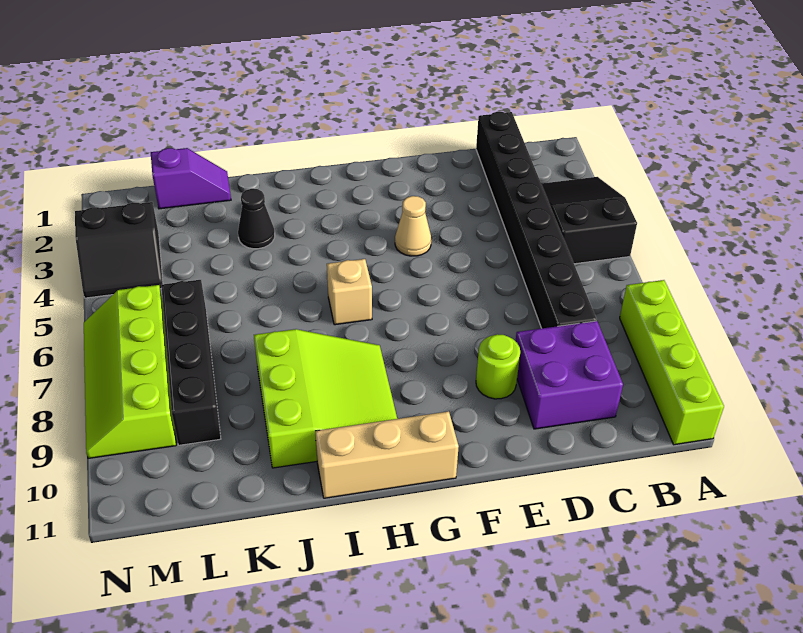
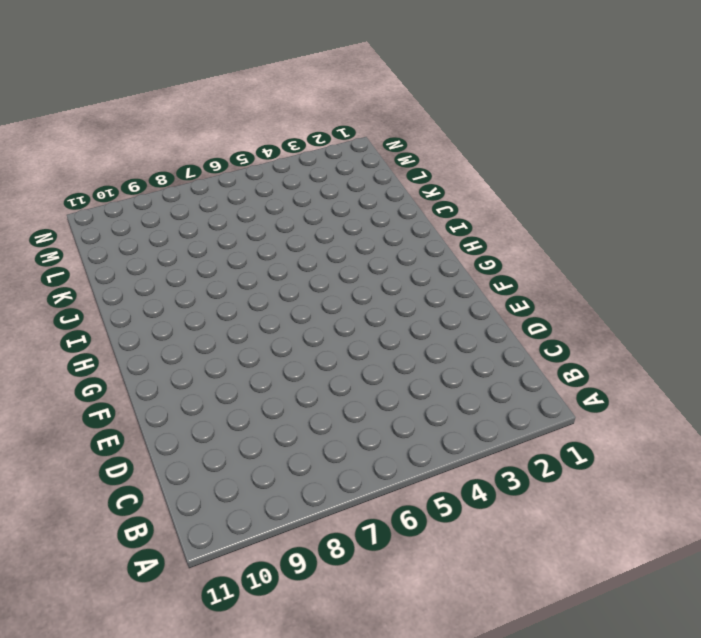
none -> black slope A3:B5 level 1 top 5
none -> lime brick A8:A11 level 1
none -> black brick C1:C8 level 1

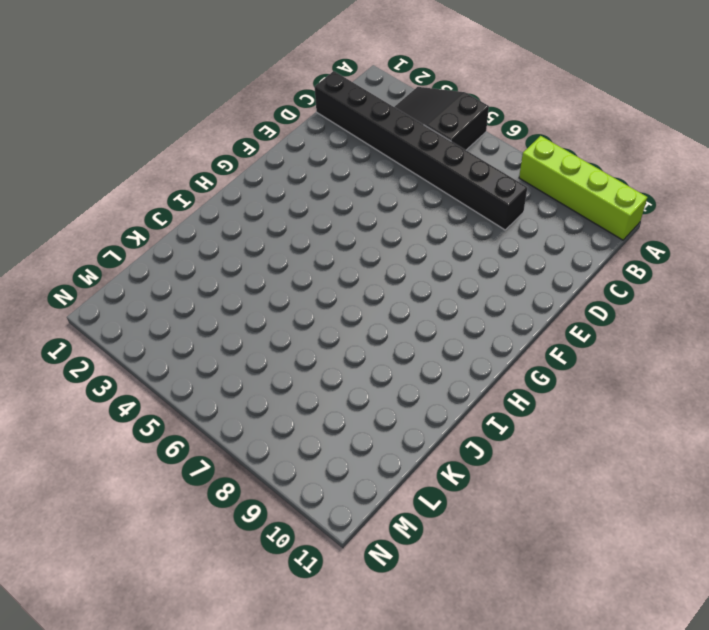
none -> purple brick C9:D10 level 1
none -> lime round brick E9 level 1
none -> tan cone F4 level 1

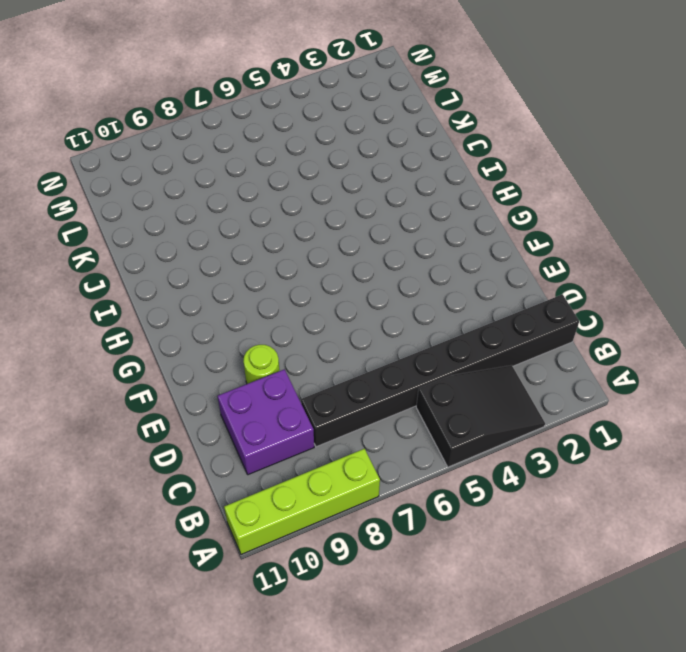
none -> tan cone F4 level 1
none -> tan brick G11:I11 level 1
none -> tan brick H6 level 1

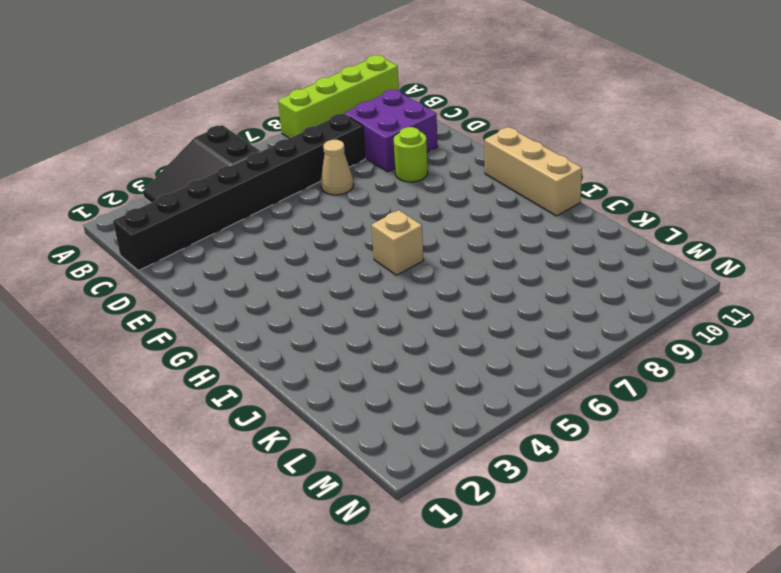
tan cone D7 level 1 -> tan cone F4 level 1
none -> lime slope H8:J10 level 1 top J
none -> black cone J3 level 1
none -> purple slope K1:L1 level 1 top L

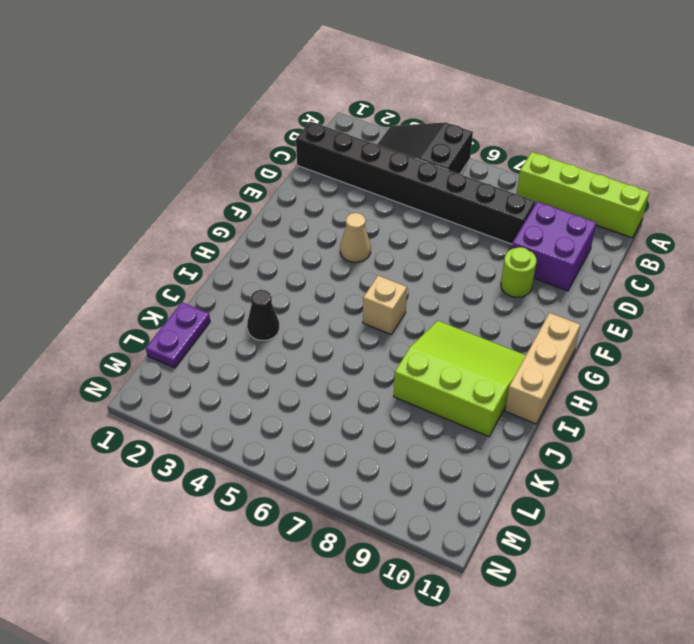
purple plate K1:L1 level 1 -> purple slope K1:L1 level 1 top L
none -> black brick L6:L9 level 1
none -> black slope M3:N4 level 1 top 3
none -> lime slope M6:N9 level 1 top M

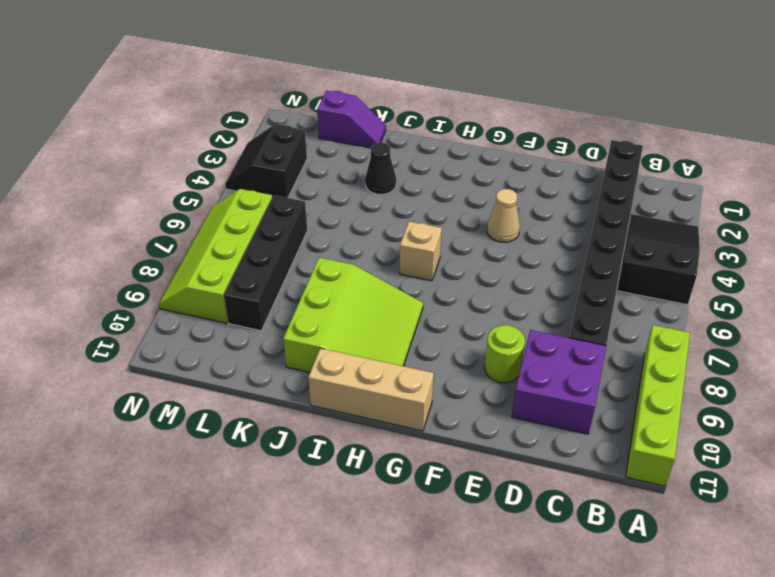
black slope M3:N4 level 1 top M -> black slope M3:N4 level 1 top 3

